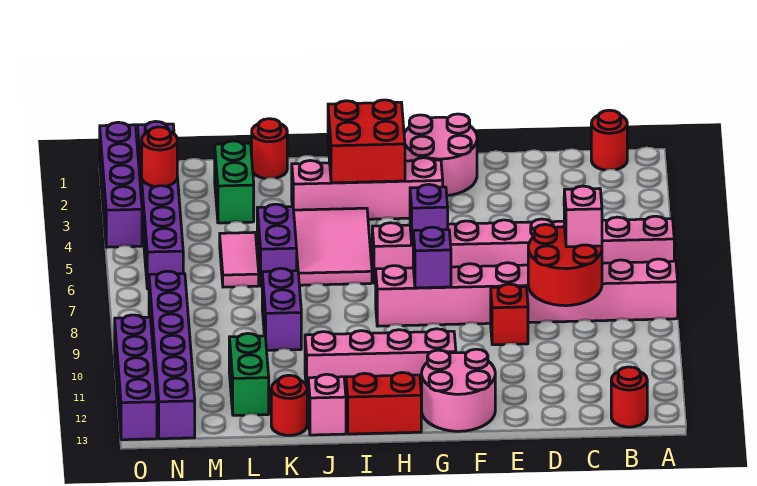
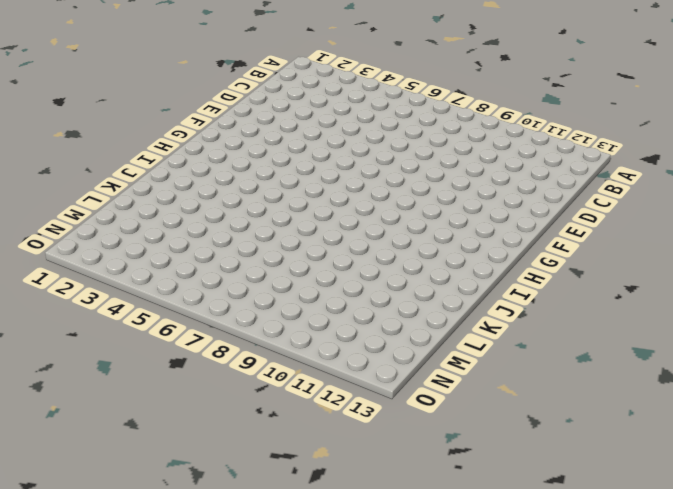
none -> pink brick A6:H6 level 1
none -> pink brick A8:H8 level 1
none -> red round brick B1 level 1

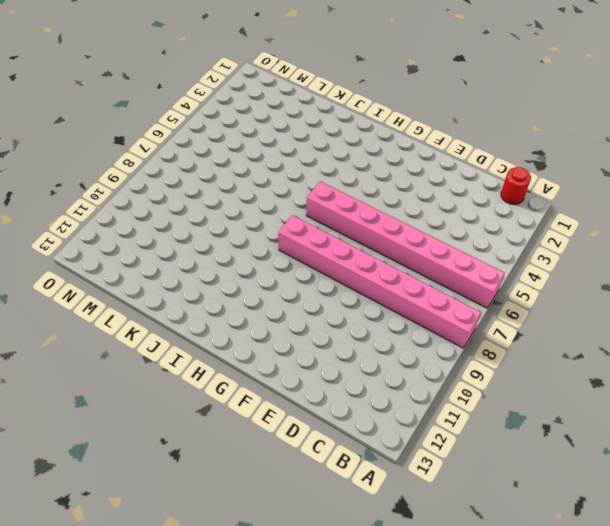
none -> red round brick B13 level 1
none -> red brick E9 level 1
none -> pink round brick F1:G2 level 1

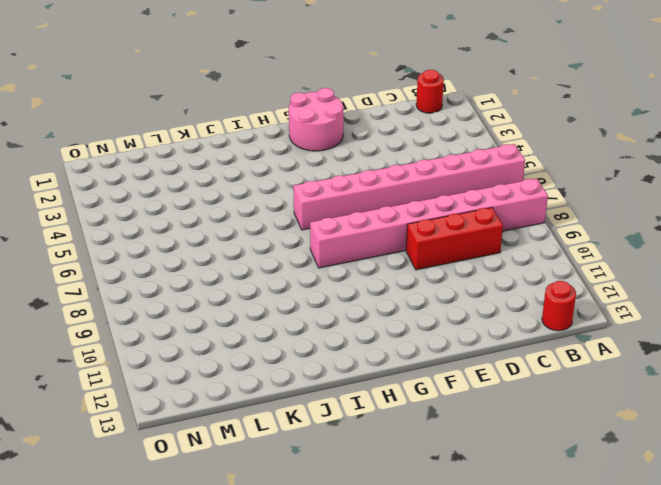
red brick C9:E9 level 1 -> red brick E9 level 1
none -> pink round brick F12:G13 level 1
none -> pink brick G3:J3 level 1
none -> pink brick G11:J11 level 1

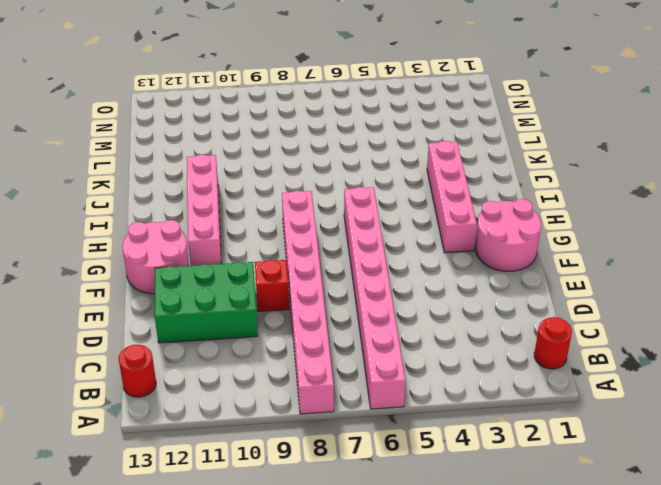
green brick D10:E12 level 1 -> none
none -> red brick H13:I13 level 1
none -> pink tile I4:J6 level 1
none -> pink brick J13 level 1

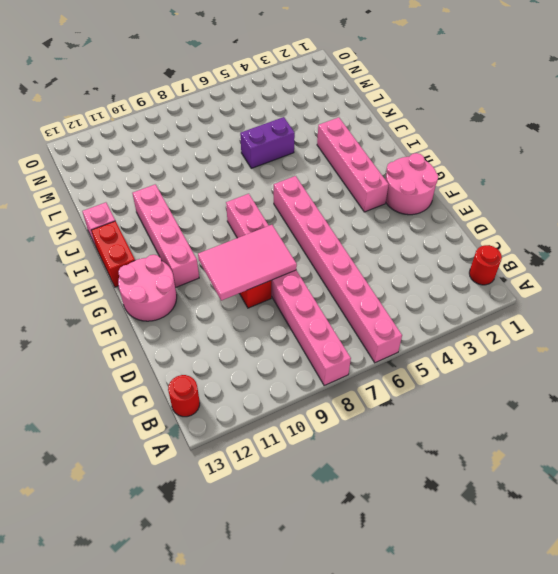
pink tile E8:F10 level 2 -> pink tile I4:J6 level 1
none -> red round brick K1 level 1
none -> purple brick K8:K9 level 1
none -> red round brick K13 level 1

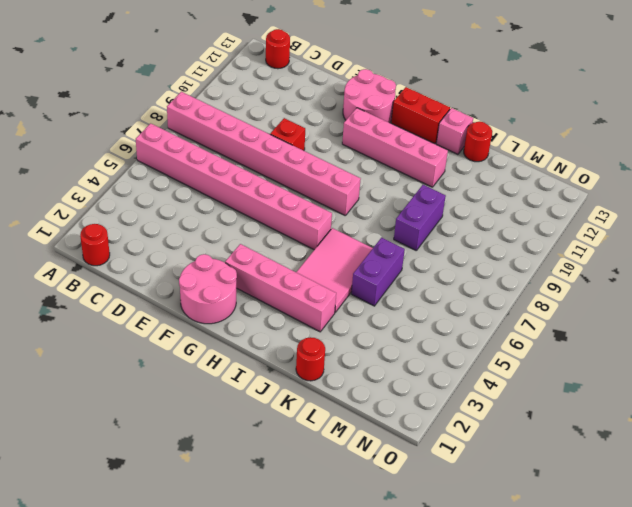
none -> green brick L2:L3 level 1
none -> pink tile L5:L6 level 1
none -> green brick L11:L12 level 1

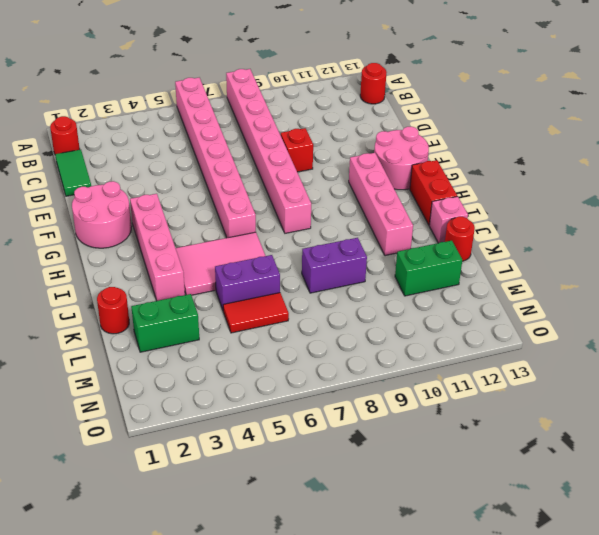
green tile C1:D1 level 1 -> none
red tile L5:L6 level 1 -> pink tile L5:L6 level 1
none -> purple brick N1:N6 level 1
none -> purple brick N8:N13 level 1
none -> purple brick O1:O4 level 1

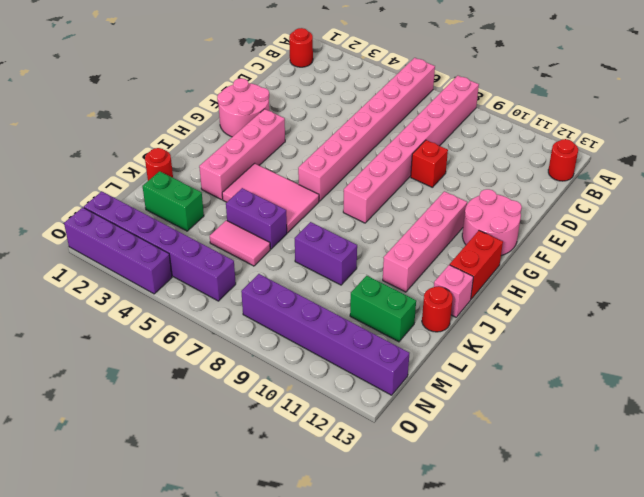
none -> purple brick O10:O13 level 1
none -> red round brick C8:D9 level 2
none -> purple brick G6 level 2

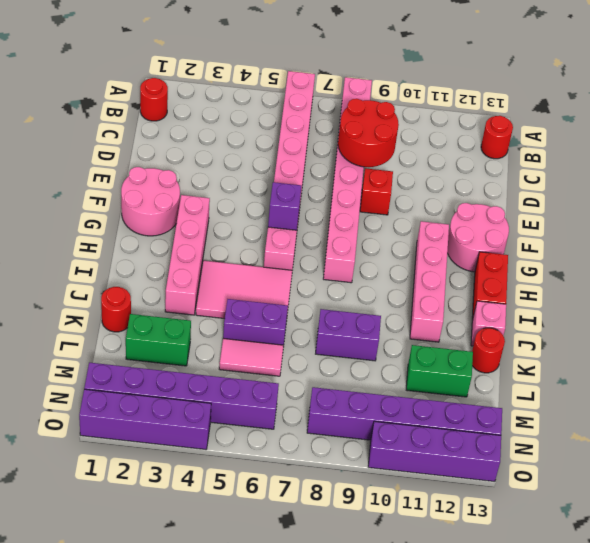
none -> purple brick G8 level 2
none -> red brick H2:I3 level 2
none -> red round brick N3 level 2

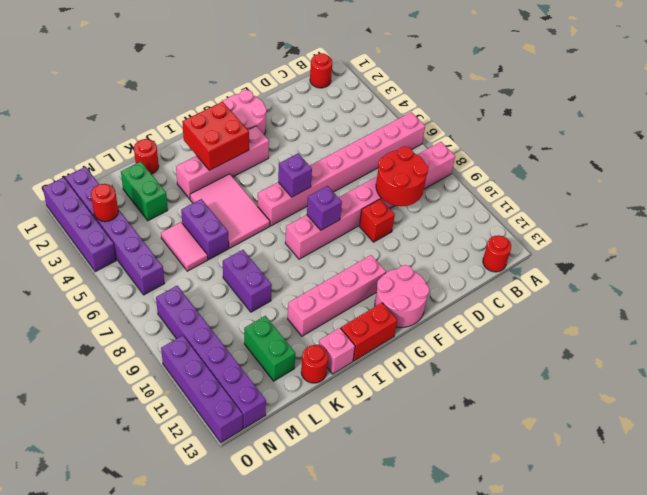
none -> pink brick C8 level 3

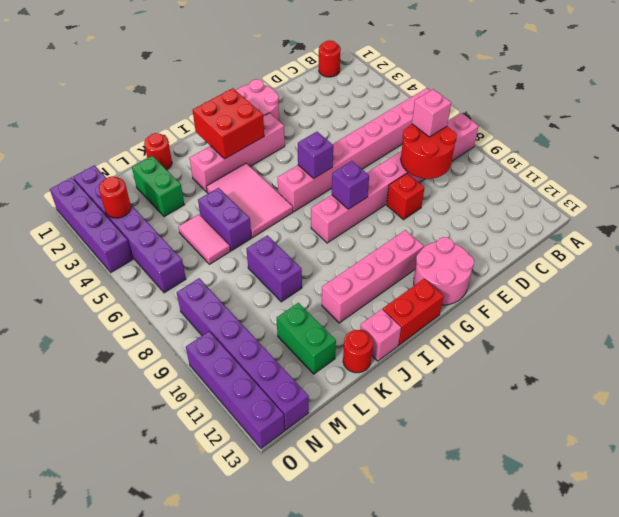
none -> red round brick B13 level 1

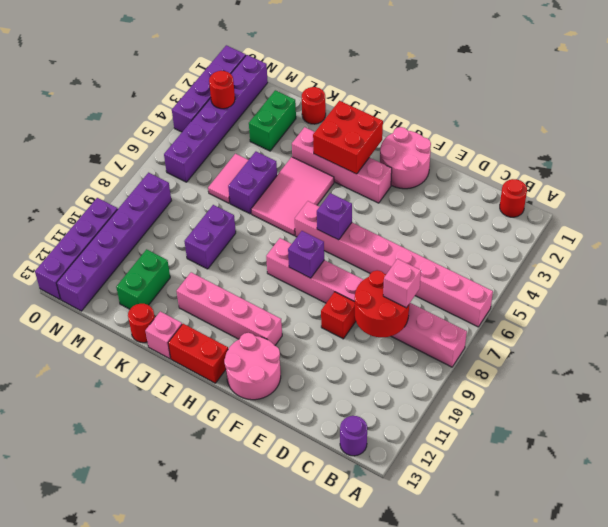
purple round brick B13 level 1 -> red round brick B13 level 1

